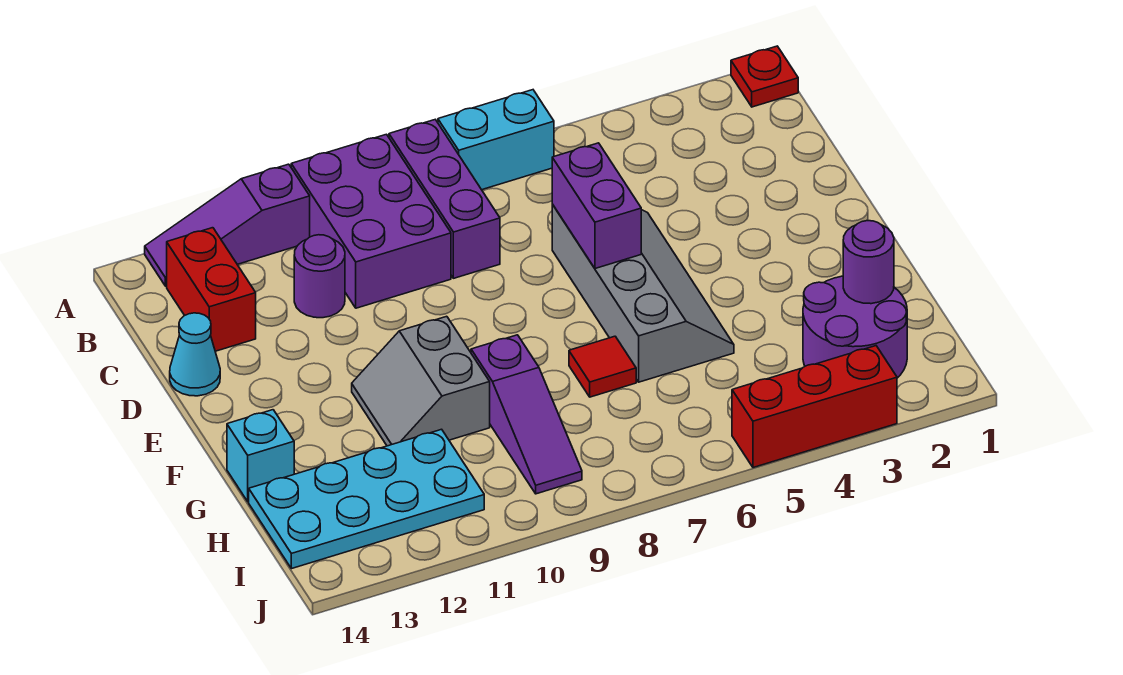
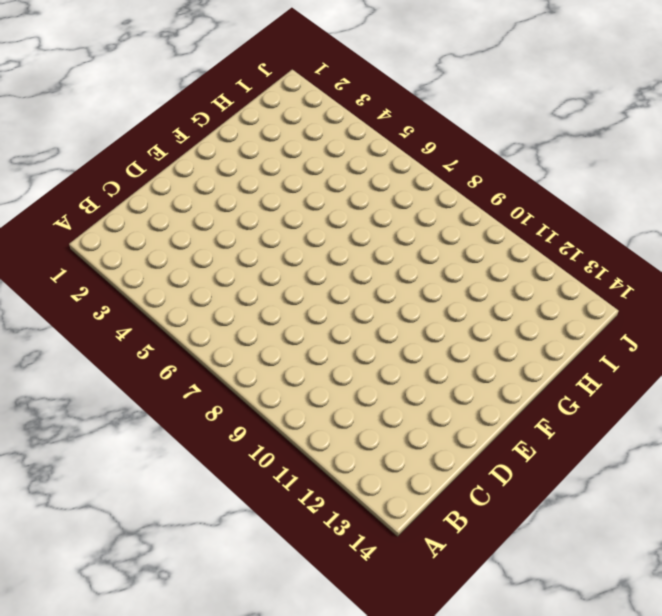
none -> red plate A1 level 1
none -> cyan brick A6:A7 level 1
none -> purple brick A8:C8 level 1

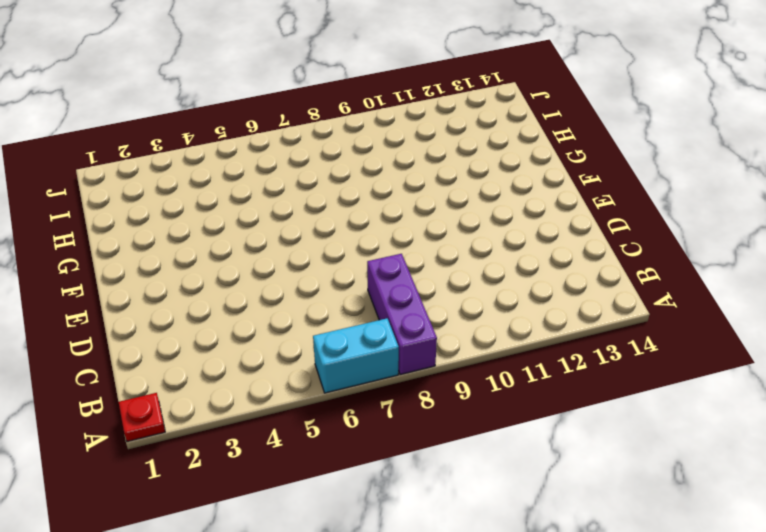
none -> purple brick A9:C10 level 1
none -> purple slope A11:A13 level 1 top 11
none -> red brick B13:C13 level 1

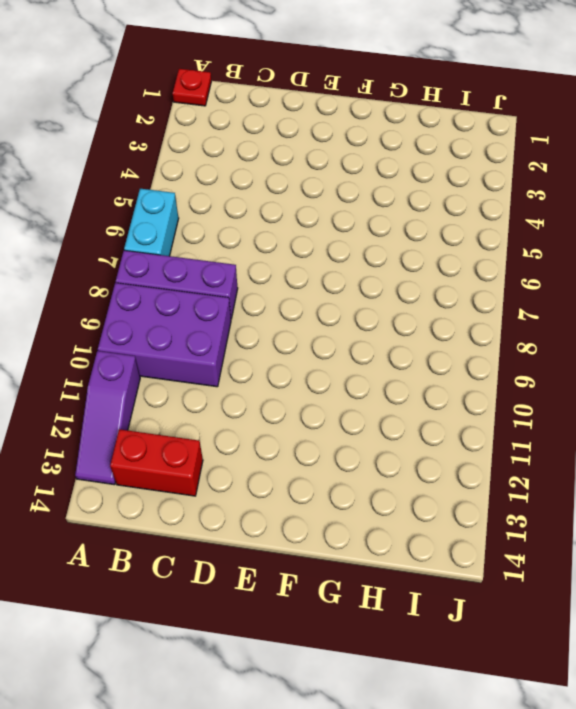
none -> purple round brick C11 level 1
none -> grey slope D5:G6 level 1 top 6
none -> cyan cone D14 level 1

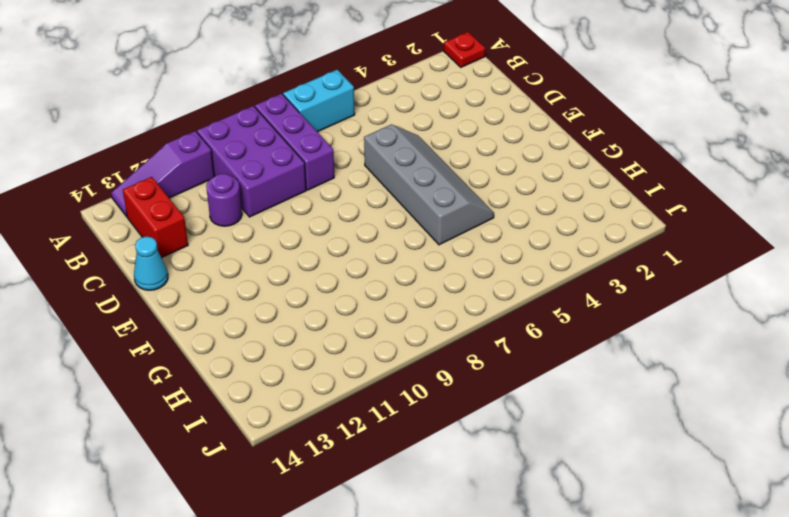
none -> grey slope F10:G11 level 1 top 10
none -> red tile G7 level 1
none -> purple slope G9:I9 level 1 top G

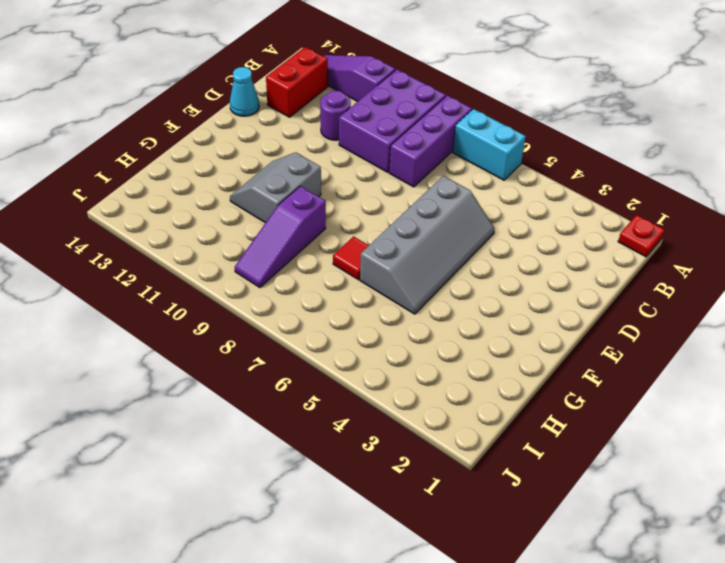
none -> cyan brick G14 level 1
none -> purple round brick H2:I3 level 1
none -> cyan plate H11:I14 level 1

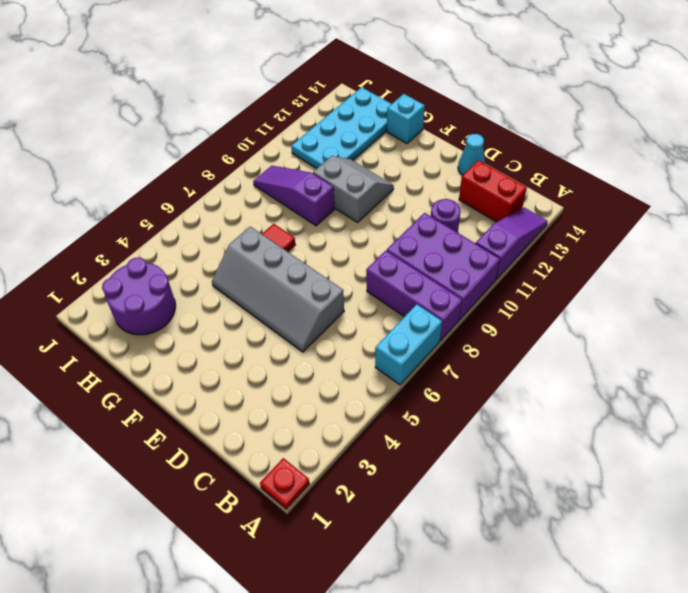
none -> red brick J3:J5 level 1
none -> purple brick D6:E6 level 2
none -> purple round brick H2 level 2

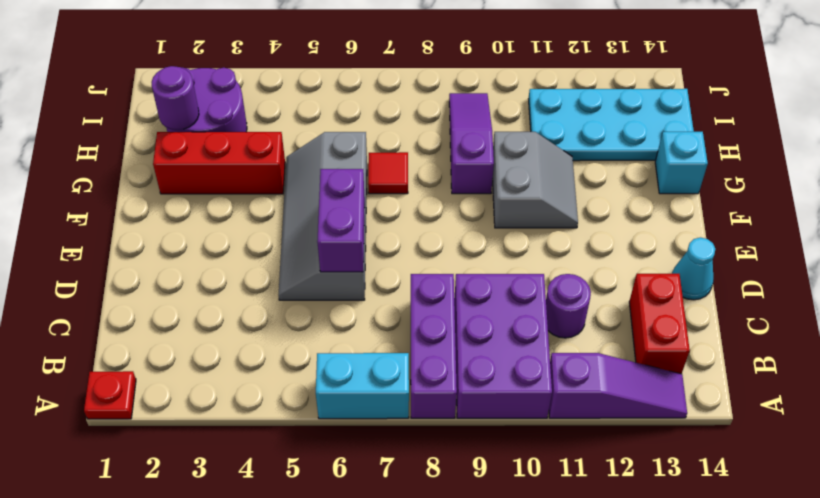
red brick G2:G4 level 1 -> red brick J3:J5 level 1

